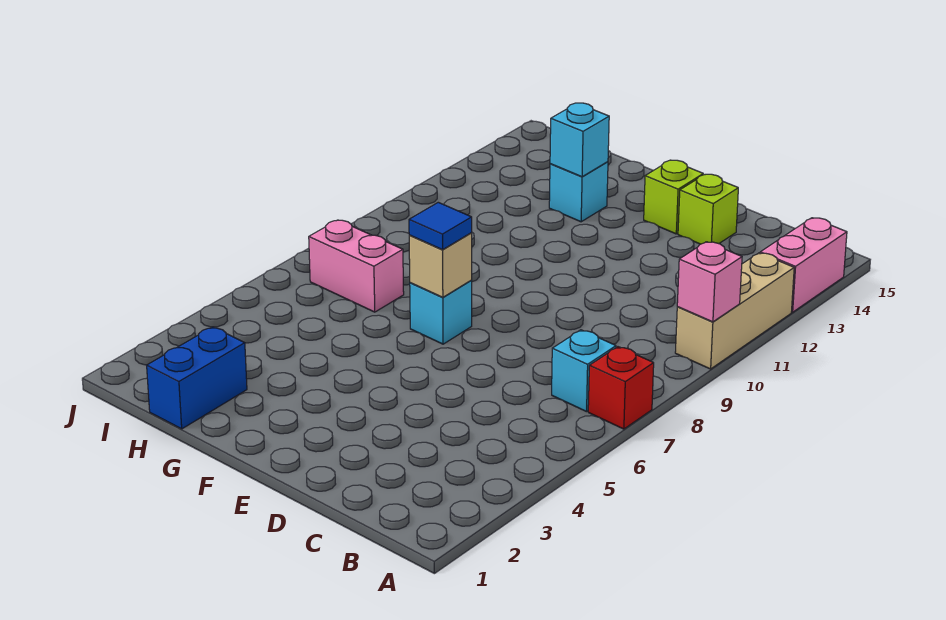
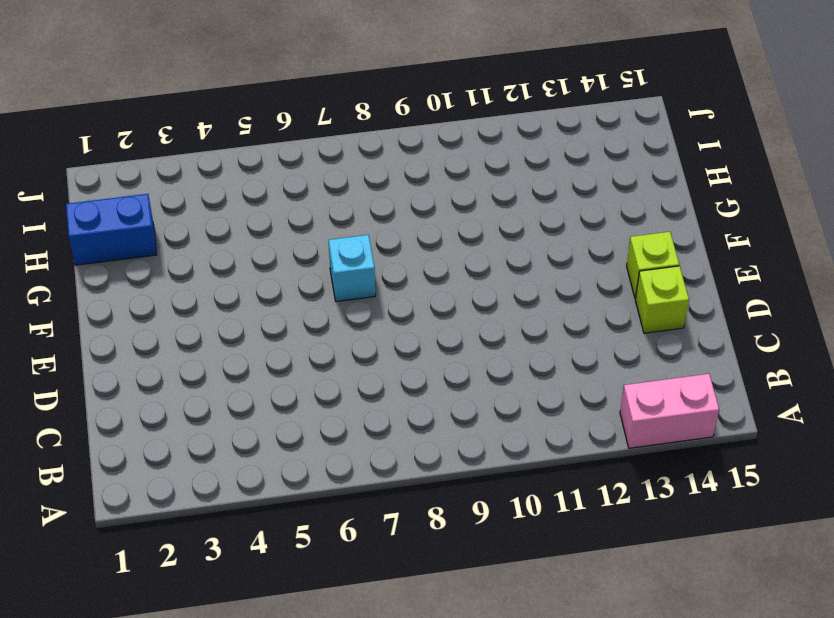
none -> red brick A7 level 1
none -> tan brick A10:A12 level 1
none -> cyan brick B7 level 1

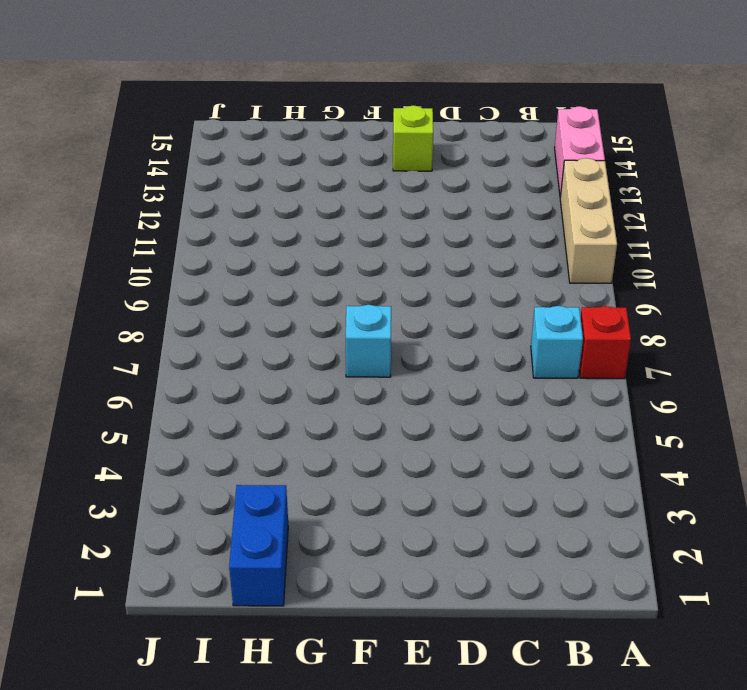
none -> lime brick D14 level 1
none -> cyan brick G13 level 1
none -> pink brick H7:I7 level 1

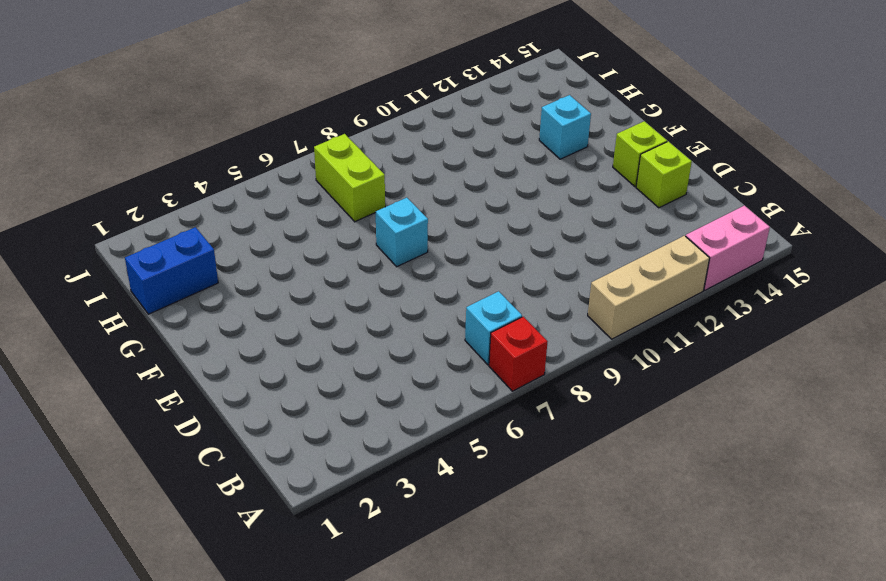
lime brick H7:I7 level 1 -> pink brick H7:I7 level 1
none -> pink brick A10 level 2
none -> tan brick F7 level 2
none -> cyan brick G13 level 2

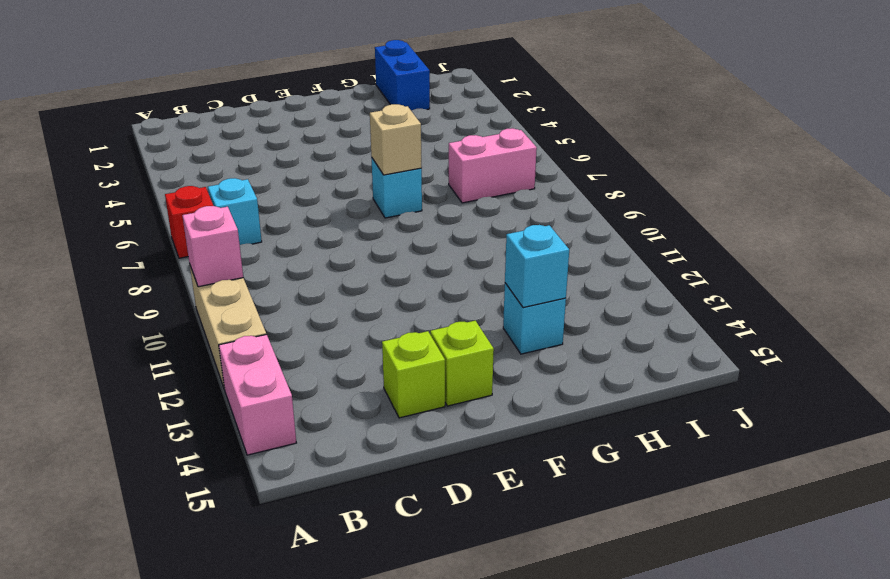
none -> blue tile F7 level 3

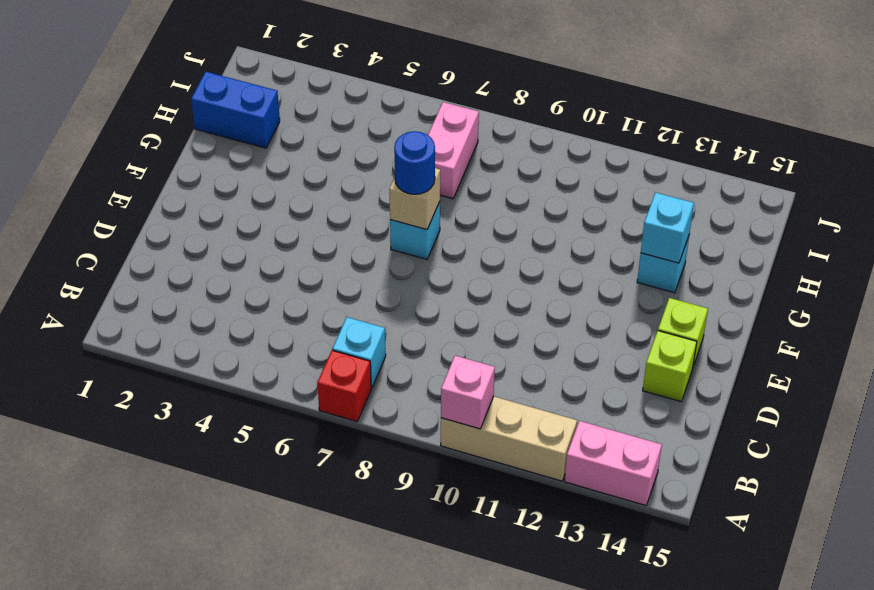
blue round brick F7 level 3 -> blue tile F7 level 3

